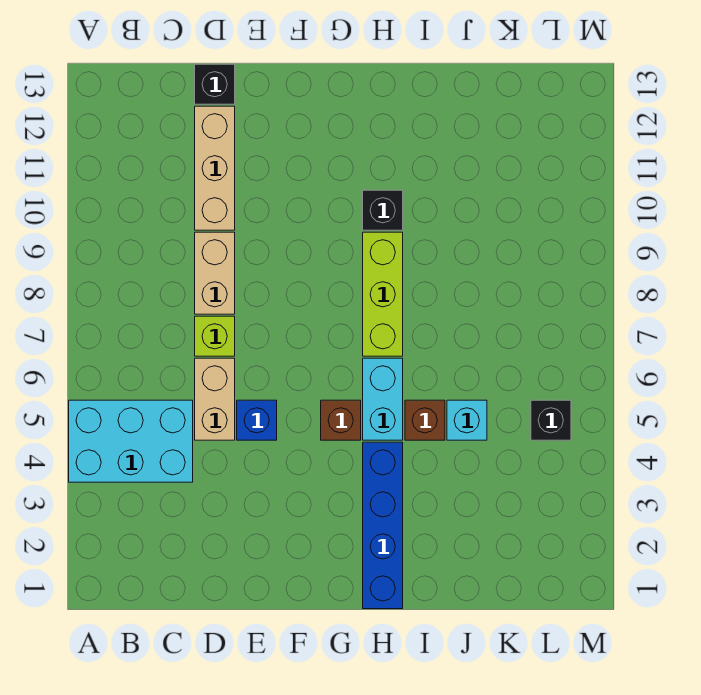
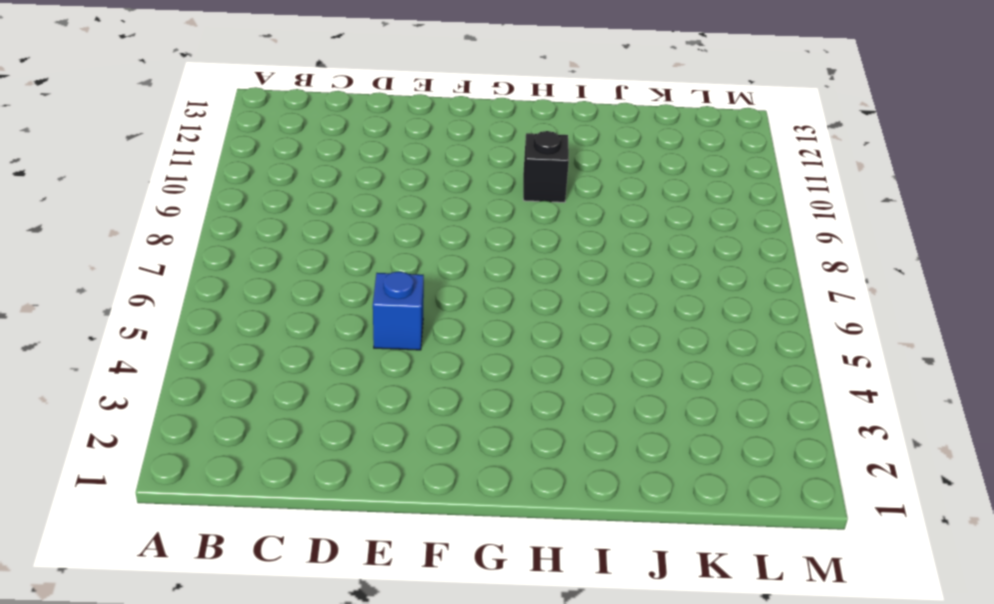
none -> cyan brick A4:C5 level 1
none -> tan brick D5:D6 level 1
none -> lime brick D7 level 1

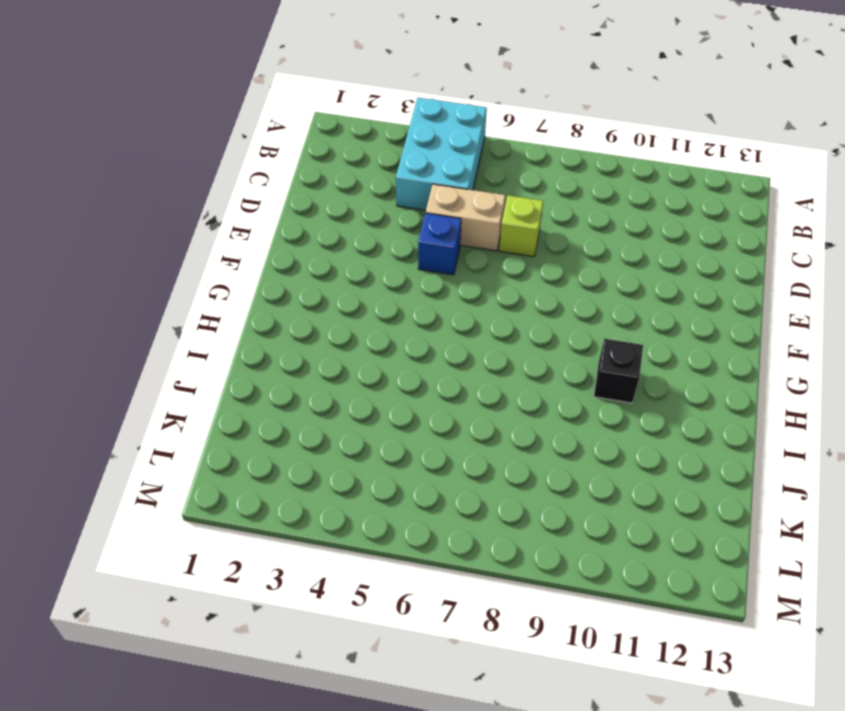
none -> tan brick D8:D9 level 1
none -> tan brick D10:D12 level 1
none -> black brick D13 level 1

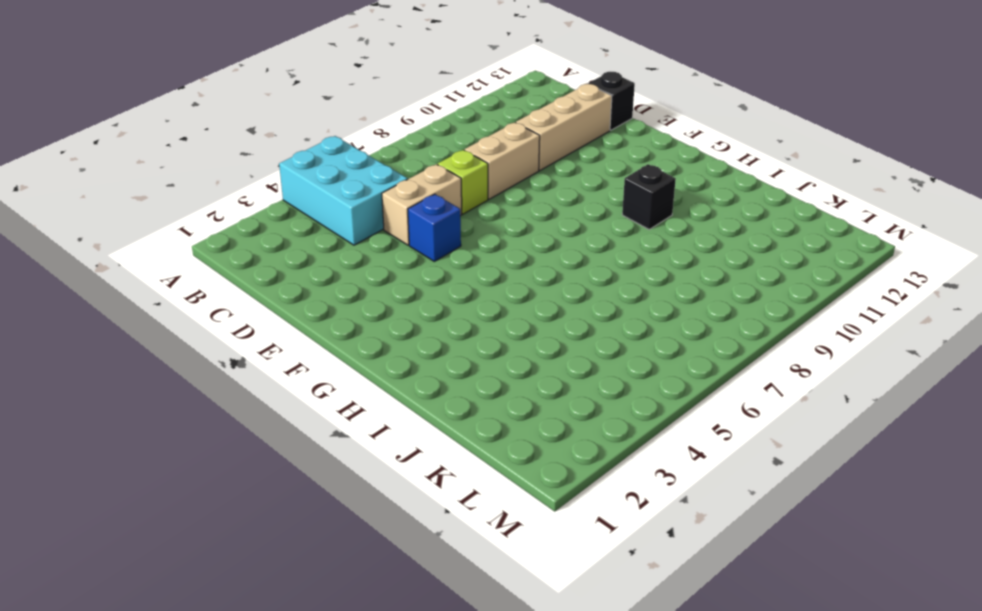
none -> brown brick G5 level 1
none -> blue brick H1:H4 level 1
none -> cyan brick H5:H6 level 1

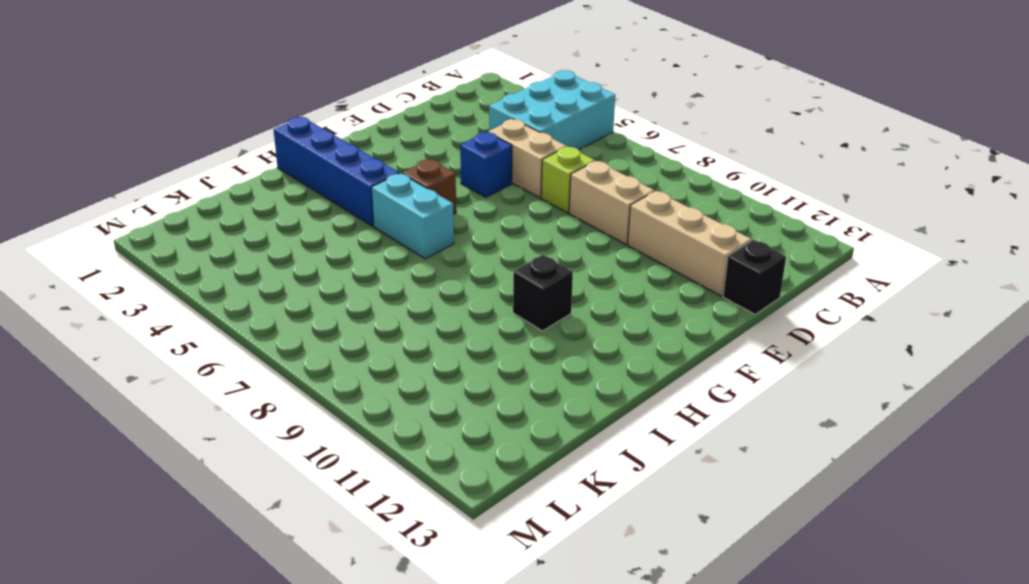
none -> lime brick H7:H9 level 1
none -> brown brick I5 level 1
none -> cyan brick J5 level 1

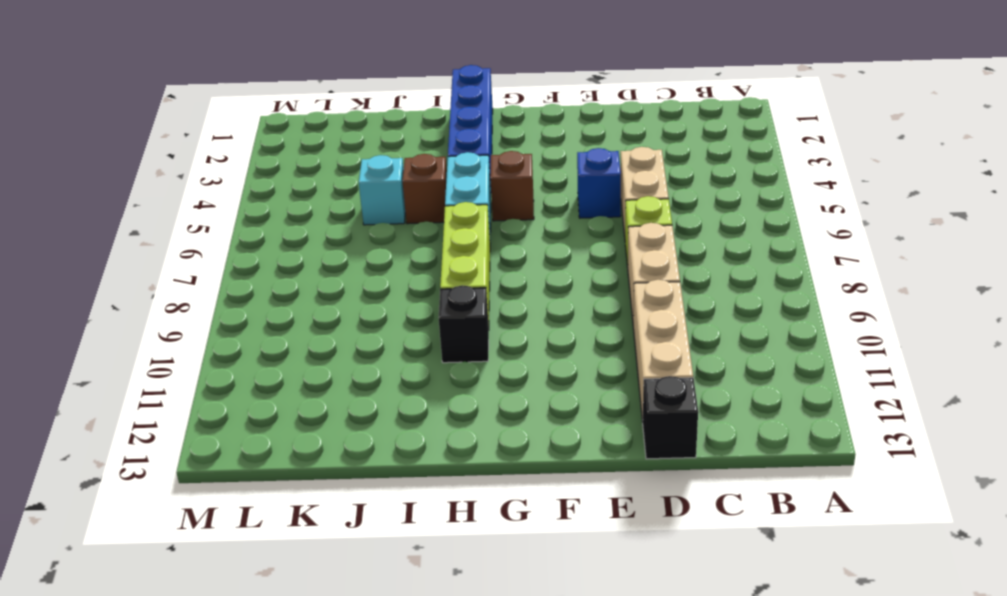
none -> cyan brick A4:C5 level 1
none -> black brick L5 level 1

